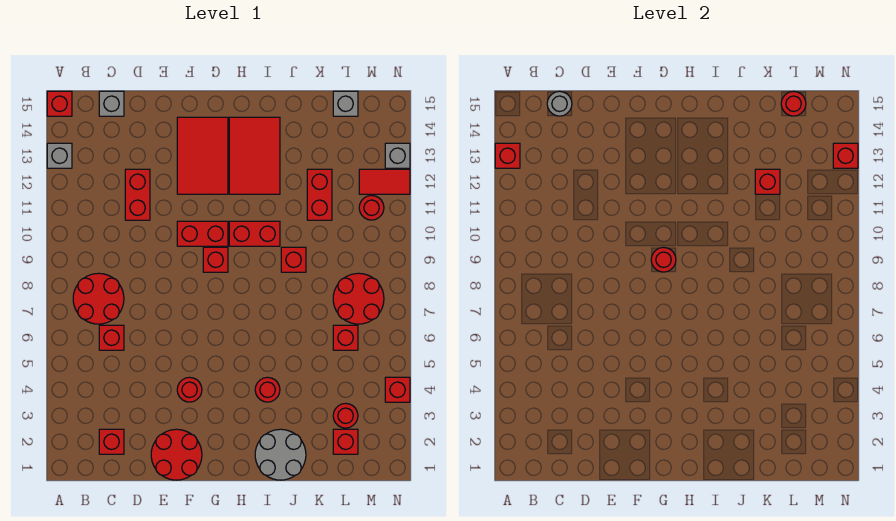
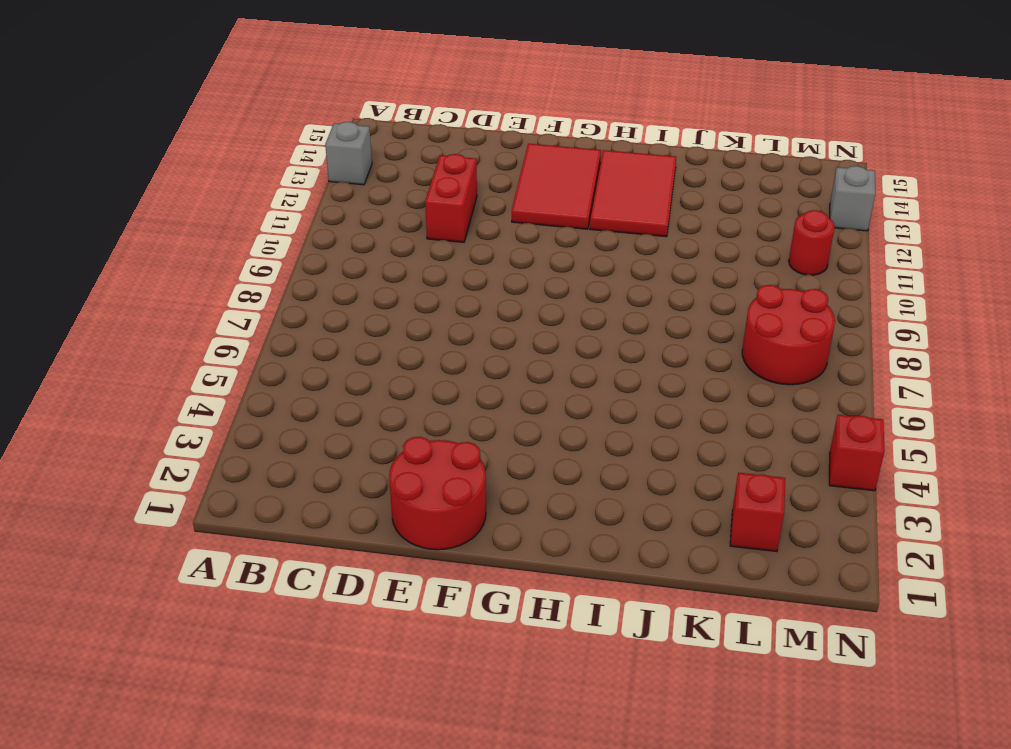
none -> red brick A15 level 1
none -> red round brick B7:C8 level 1
none -> red brick C2 level 1
none -> red brick C6 level 1

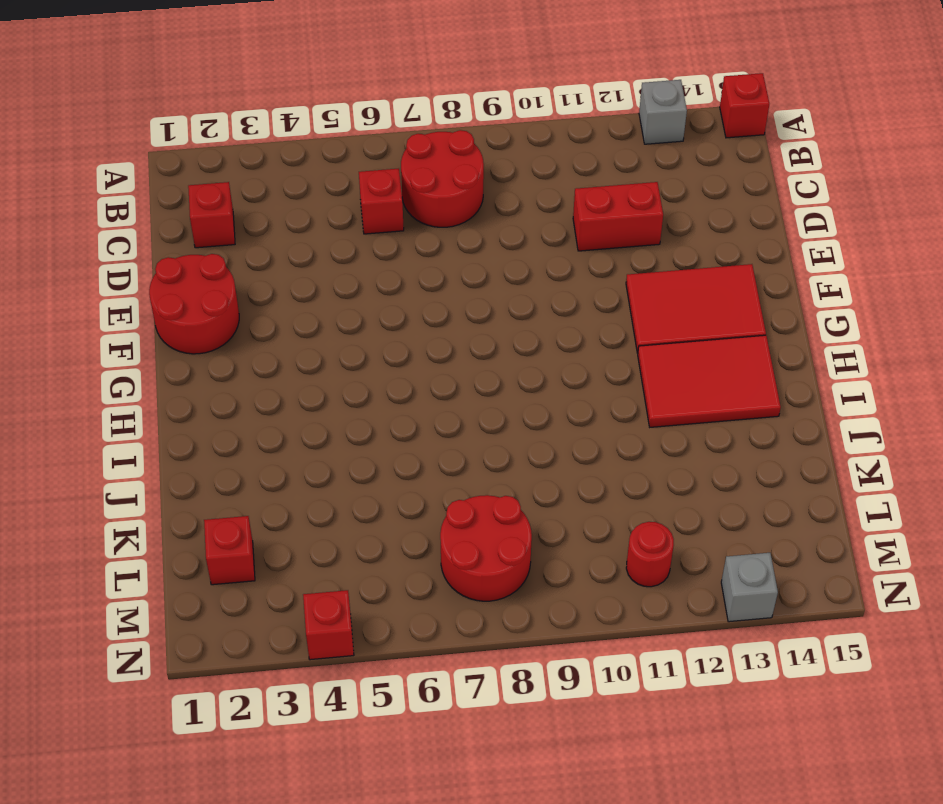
none -> grey brick C15 level 1
none -> red round brick F4 level 1
none -> red brick F10:G10 level 1
none -> red brick G9 level 1

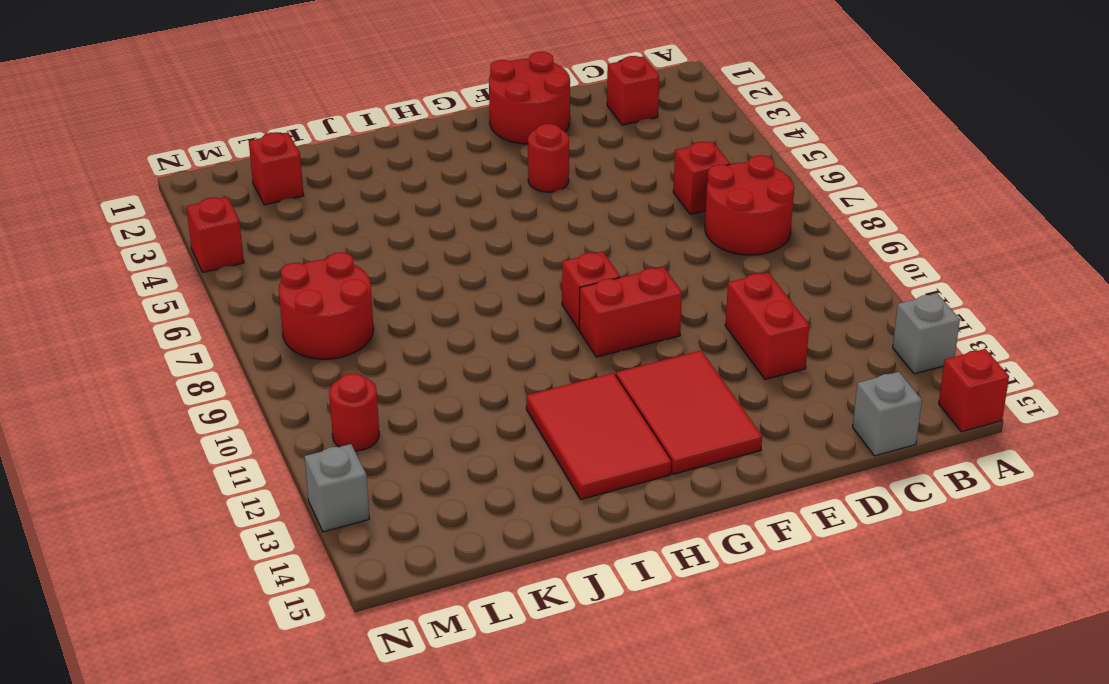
none -> red brick H10:I10 level 1
none -> grey round brick I1:J2 level 1
none -> red round brick I4 level 1
none -> red brick J9 level 1

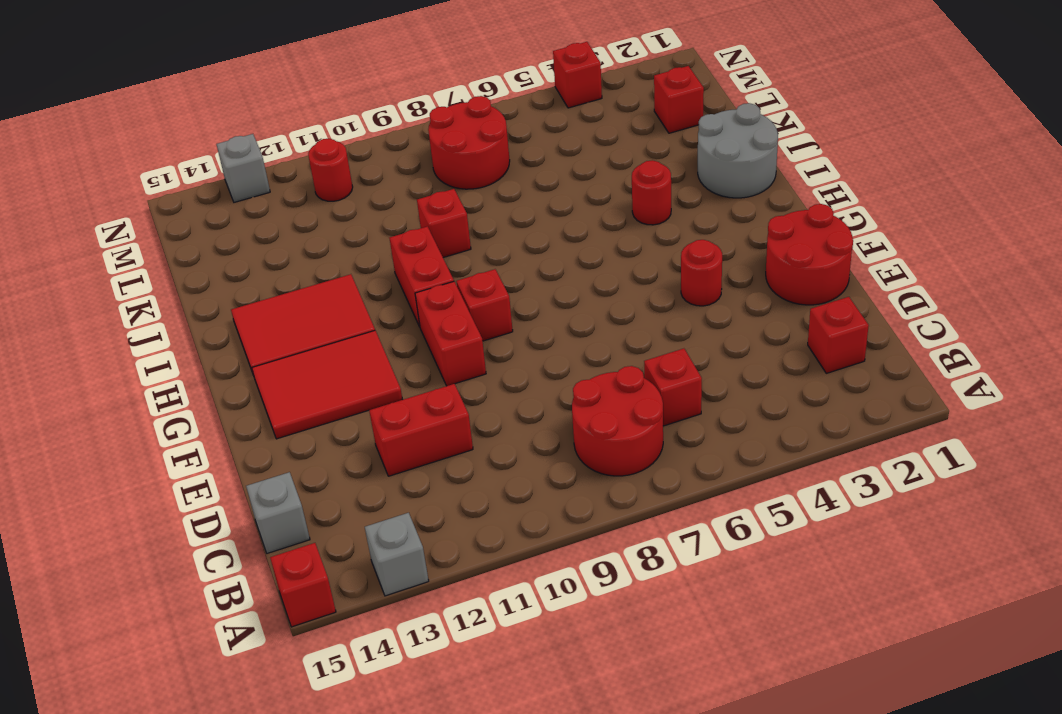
none -> red brick K11:K12 level 1
none -> red round brick L3 level 1
none -> red brick L6 level 1
none -> grey brick L15 level 1

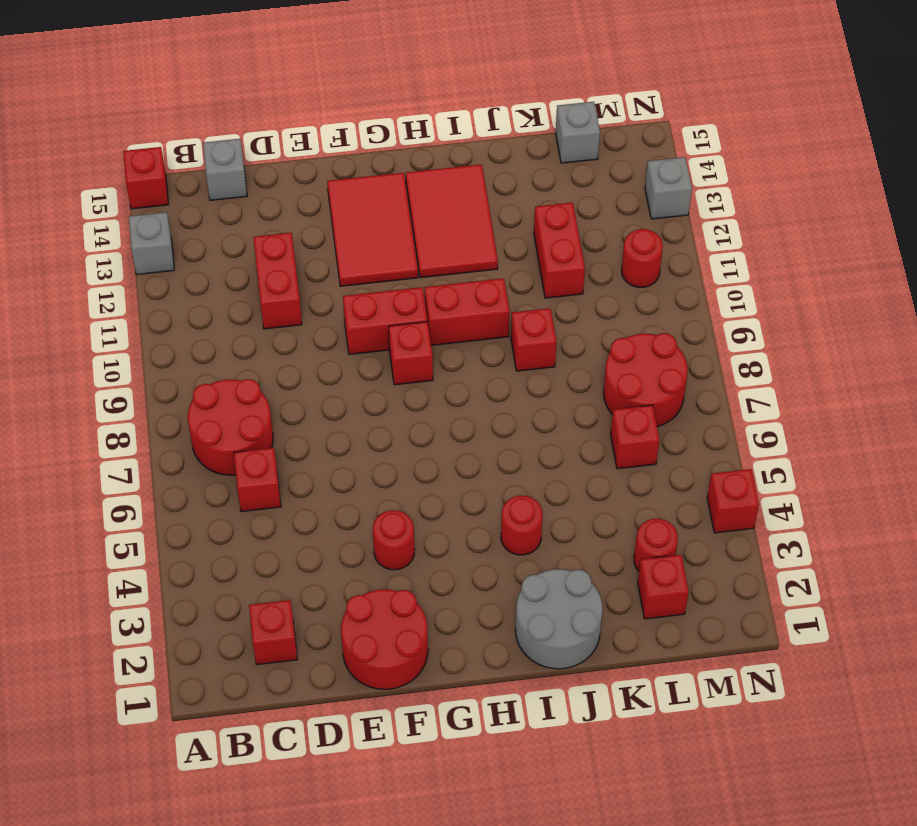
none -> red tile M12:N12 level 1
none -> red brick A13 level 2
none -> grey round brick C15 level 2
none -> red round brick G9 level 2

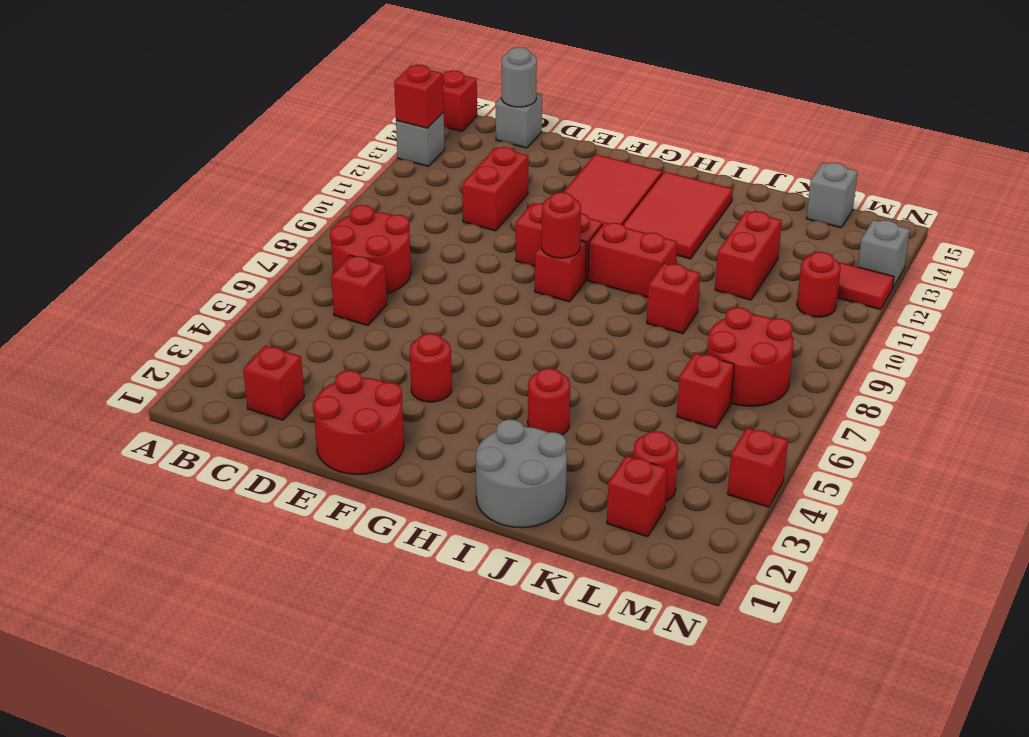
none -> red brick K12 level 2
none -> red round brick L15 level 2
none -> red brick N13 level 2

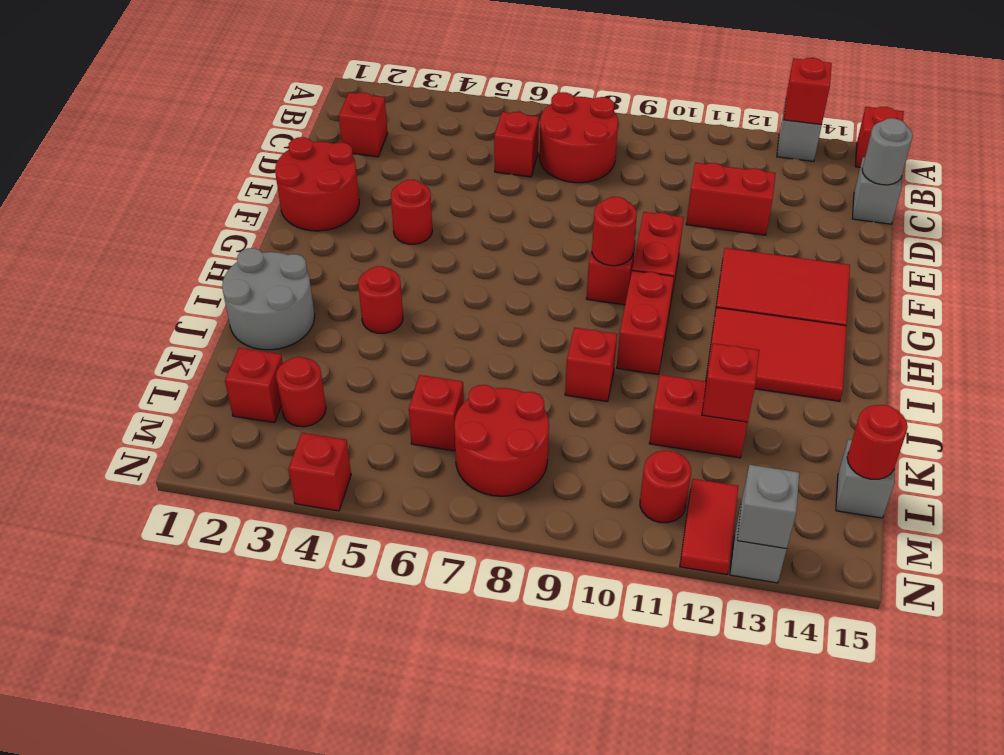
grey brick N13 level 2 -> red brick N13 level 2

